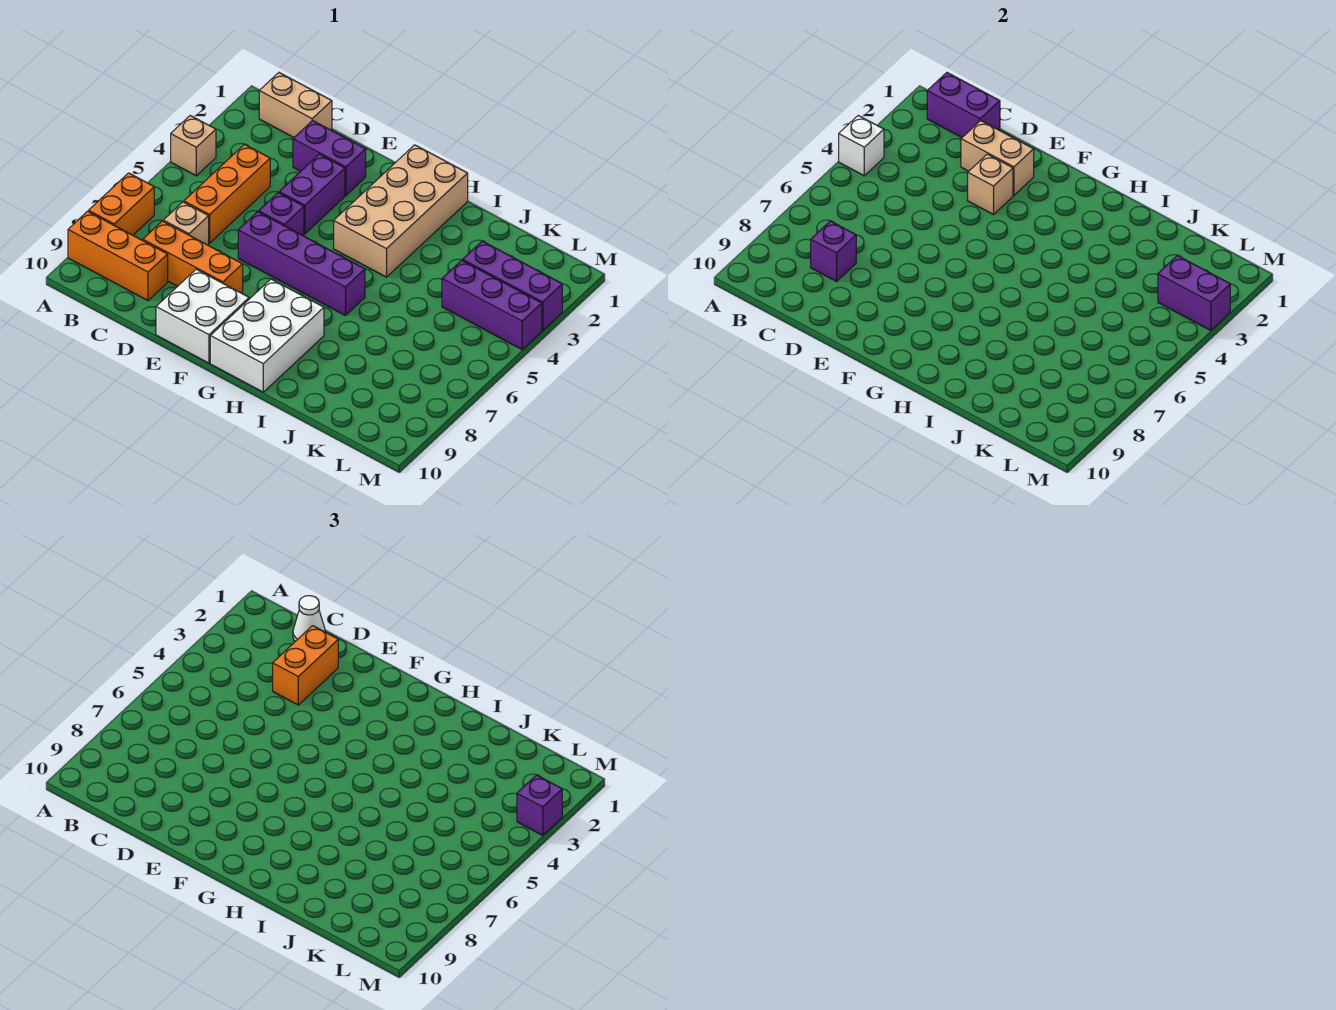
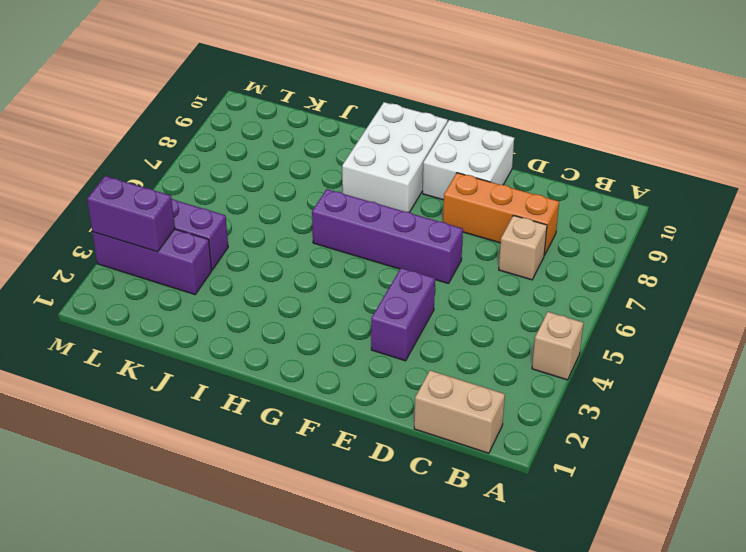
none -> orange brick A7:A8 level 1
none -> orange brick A9:C9 level 1
none -> orange brick C4:C6 level 1

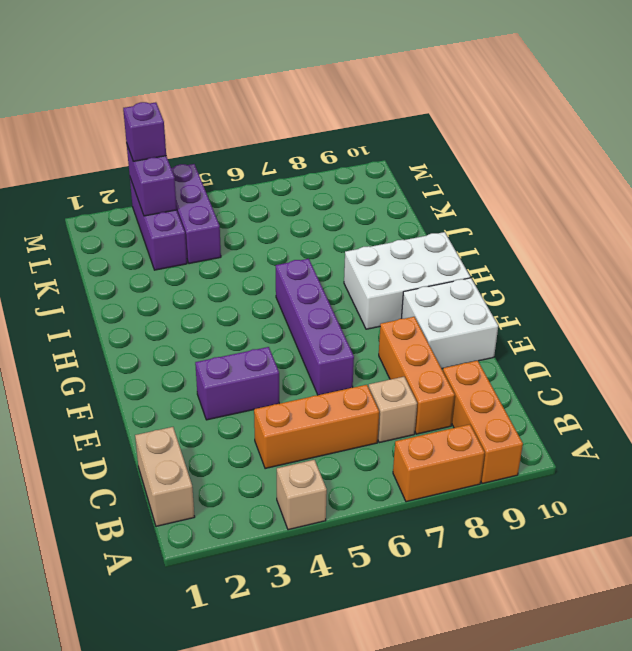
none -> purple brick D2:E2 level 1
none -> purple brick E5 level 1
none -> tan brick G1:H4 level 1

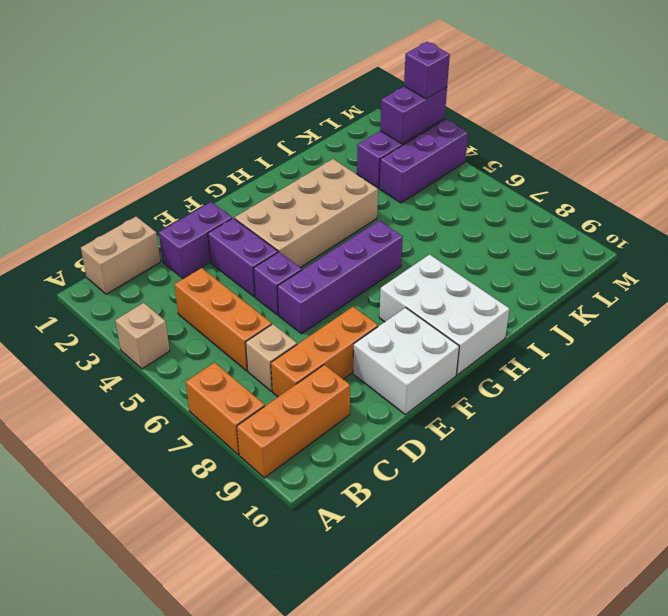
tan brick F3:I4 level 1 -> tan brick G1:H4 level 1
none -> white brick A4 level 2
none -> purple brick B1:C1 level 2
none -> purple brick C8 level 2

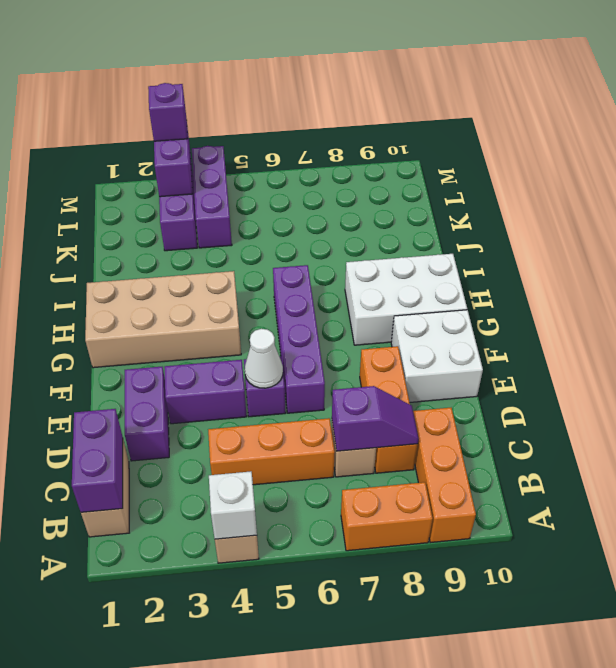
purple slope C7:C8 level 2 top 7 -> purple brick C8 level 2
white cone E5 level 2 -> white cone C1 level 3
none -> tan brick D2:E2 level 2
none -> tan brick E3 level 2
none -> orange brick D2:D3 level 3

